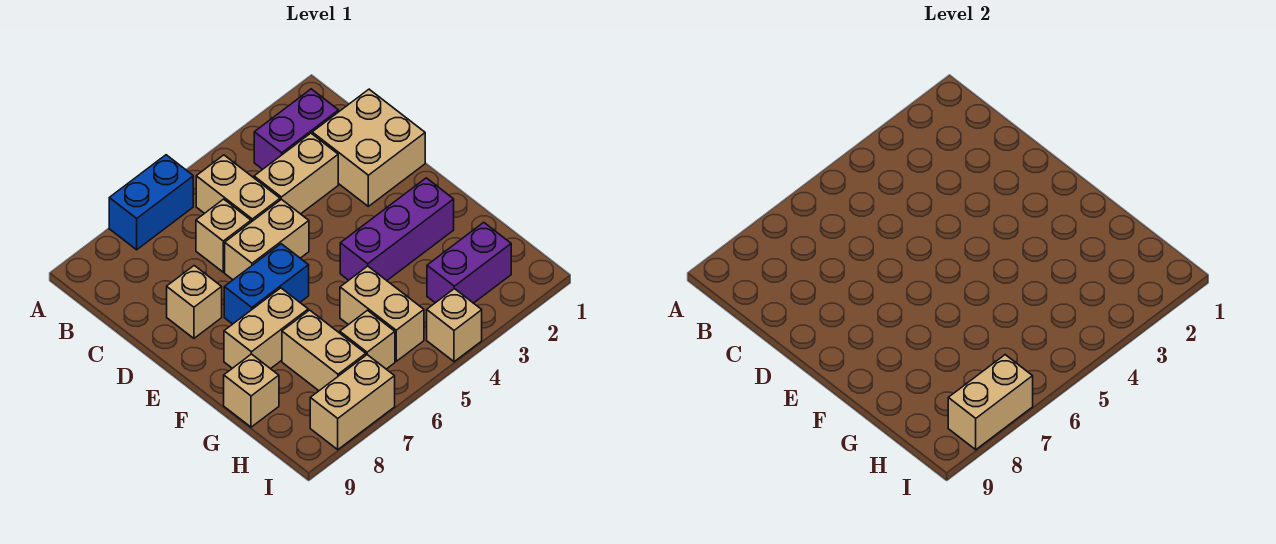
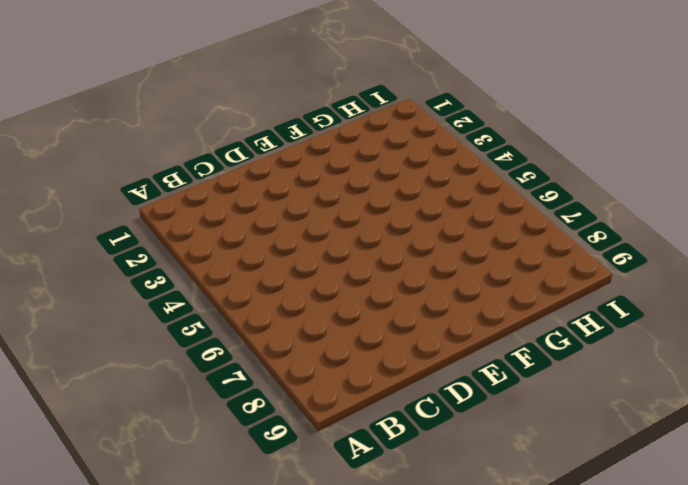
none -> blue brick A6:A7 level 1
none -> purple brick B2:B3 level 1
none -> tan brick B5:C5 level 1

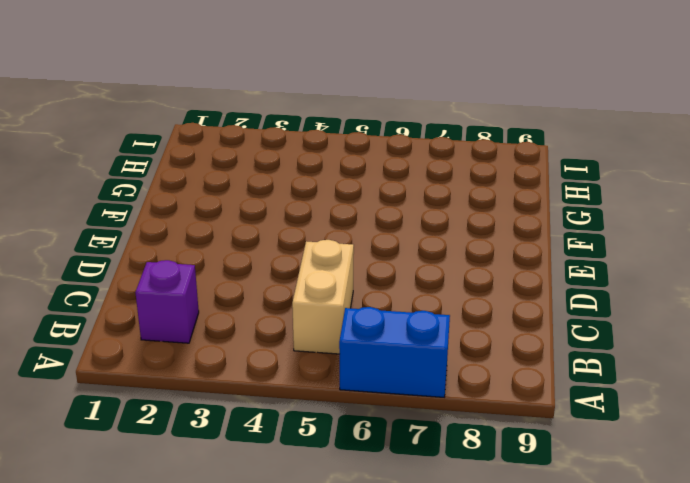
purple brick B2 level 1 -> purple brick B2:B3 level 1
none -> tan brick C1:D2 level 1
none -> tan brick C3:C4 level 1
none -> tan brick C6 level 1

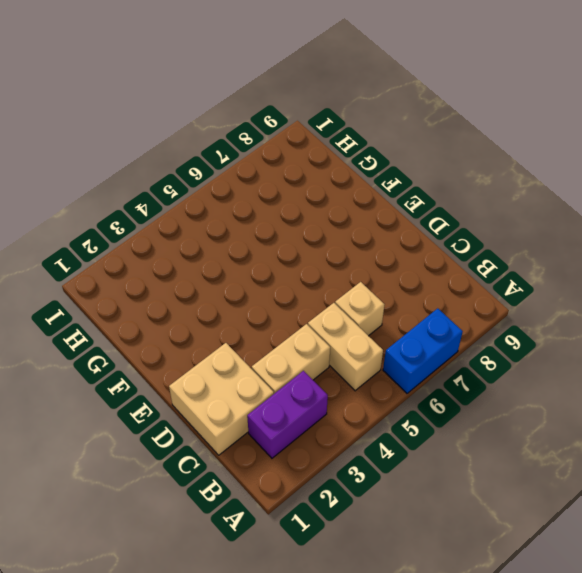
none -> tan brick D5:D6 level 1
none -> tan brick D8 level 1
none -> blue brick E6:E7 level 1

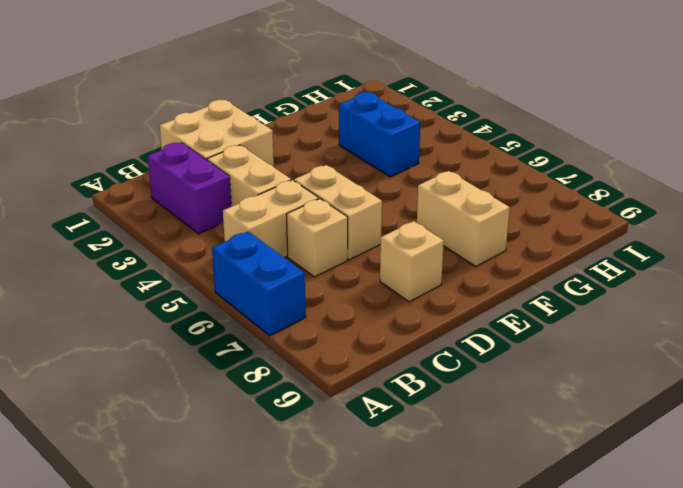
blue brick G3:G4 level 1 -> blue brick E6:E7 level 1
none -> purple brick F2:F4 level 1
none -> tan brick G5:H5 level 1
none -> tan brick G7:H7 level 1

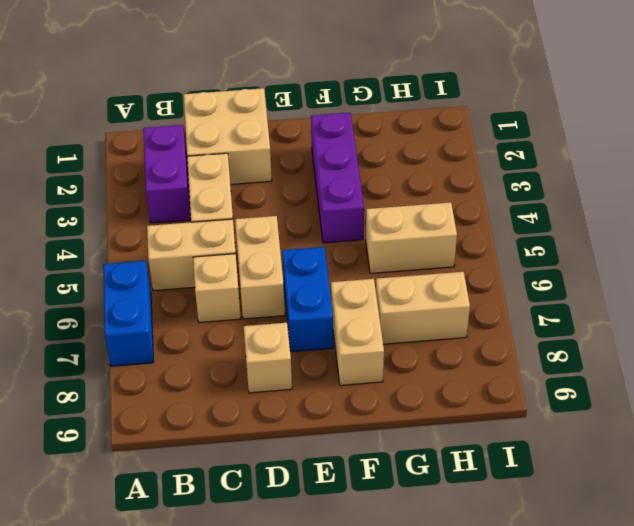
none -> tan brick G9 level 1
none -> purple brick H2:H3 level 1
none -> tan brick H6 level 1

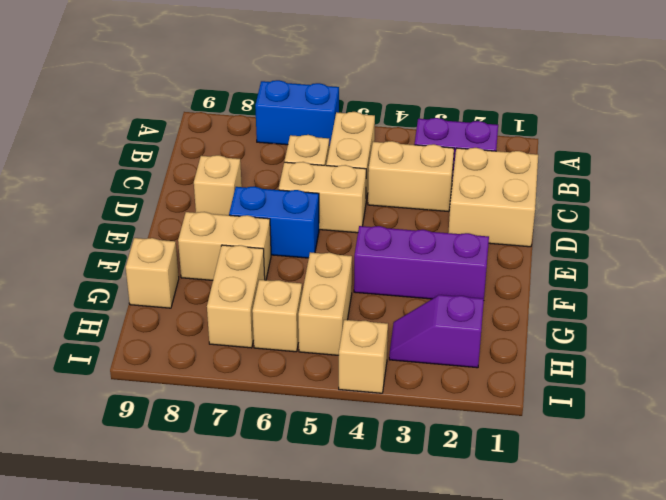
purple slope H2:H3 level 1 top 2 -> purple brick H2:H3 level 1
none -> tan brick I7:I8 level 1
none -> tan brick I7:I8 level 2

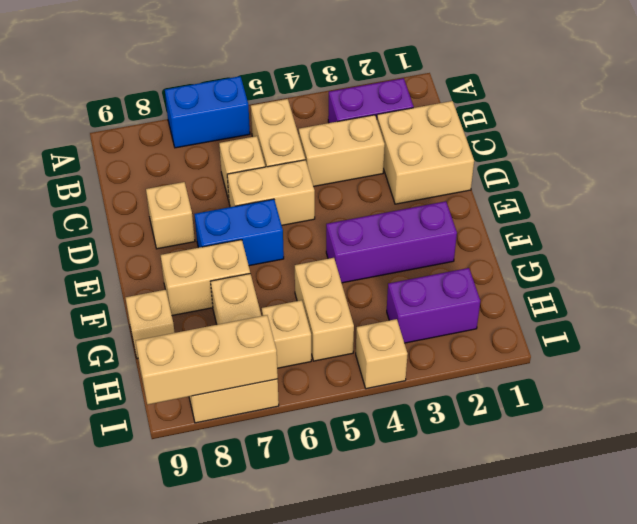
tan brick I7:I9 level 2 -> tan brick I7:I8 level 2

